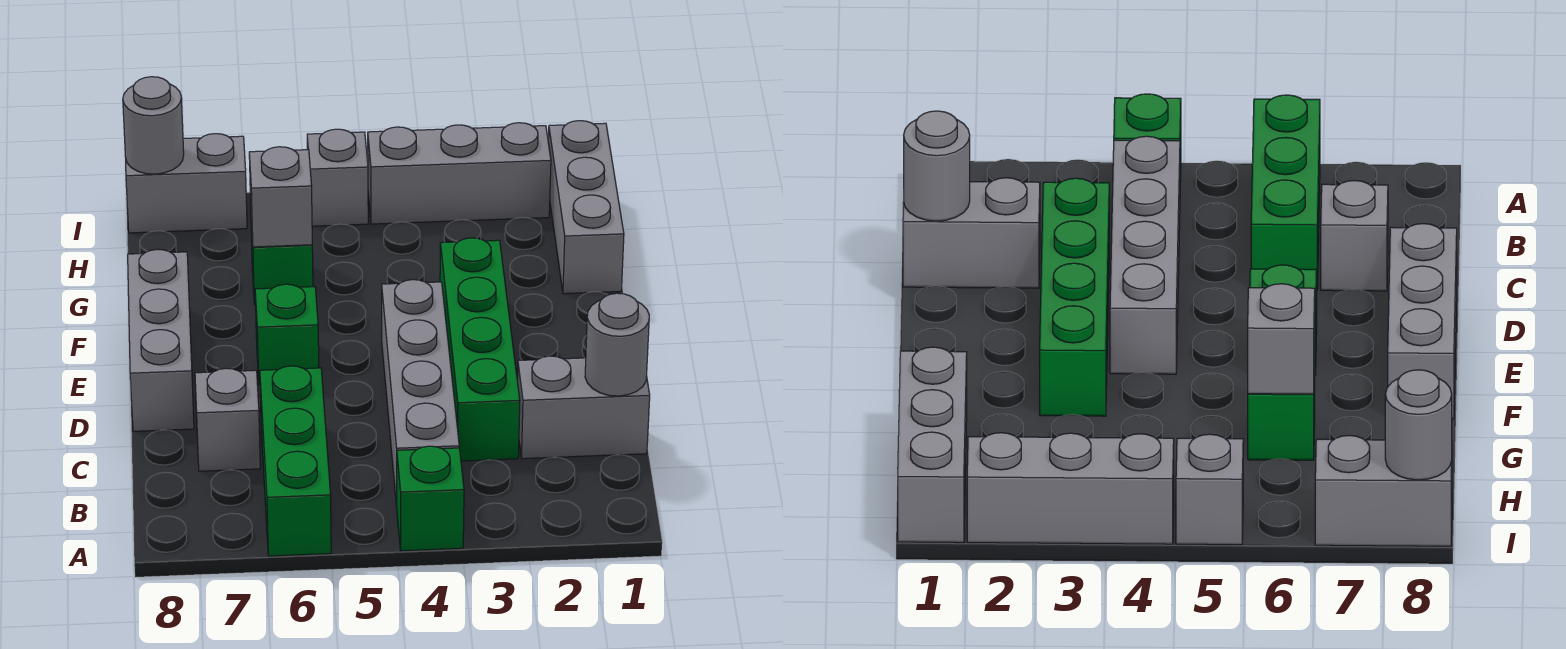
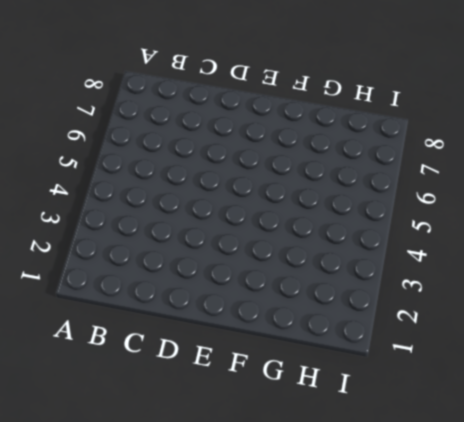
none -> green brick A4 level 1
none -> green brick A6:C6 level 1
none -> grey brick B4:E4 level 1

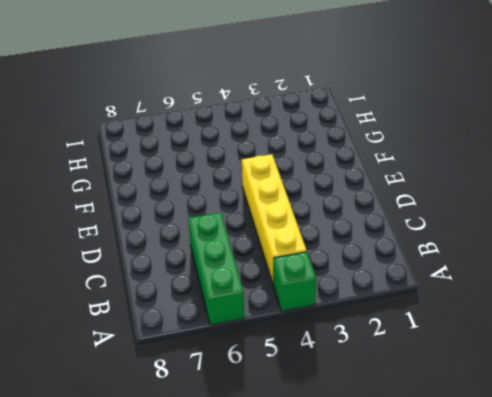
yellow brick B4:E4 level 1 -> grey brick B4:E4 level 1
none -> grey brick C1:C2 level 1
none -> green brick C3:F3 level 1
none -> grey brick C7 level 1

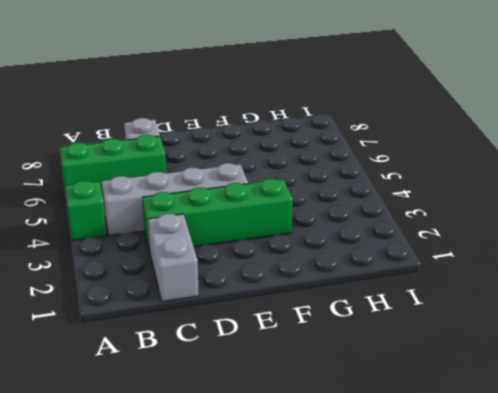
none -> grey brick D8:F8 level 1
none -> green brick E6 level 1
none -> grey brick G1:I1 level 1

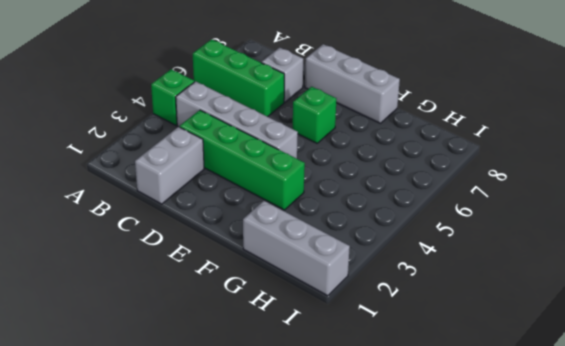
none -> green brick G6 level 1
none -> grey brick I2:I4 level 1
none -> grey brick I5 level 1

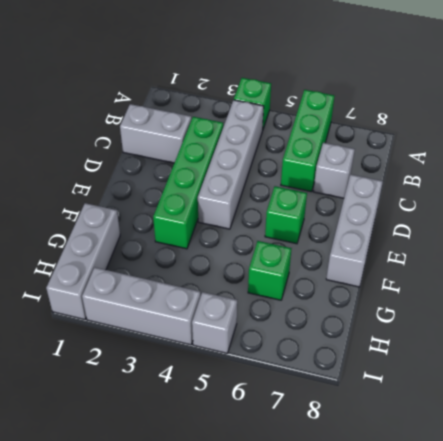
none -> grey brick I7:I8 level 1
none -> grey round brick C1 level 2
none -> grey brick G6 level 2

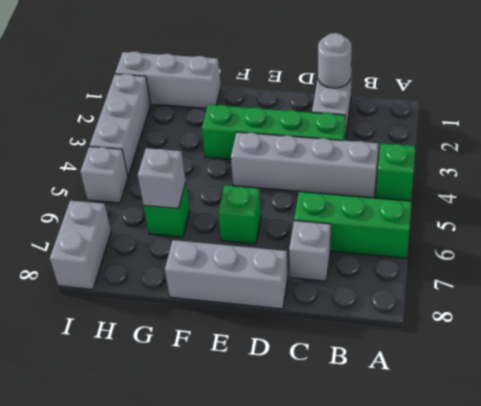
none -> grey round brick I8 level 2

